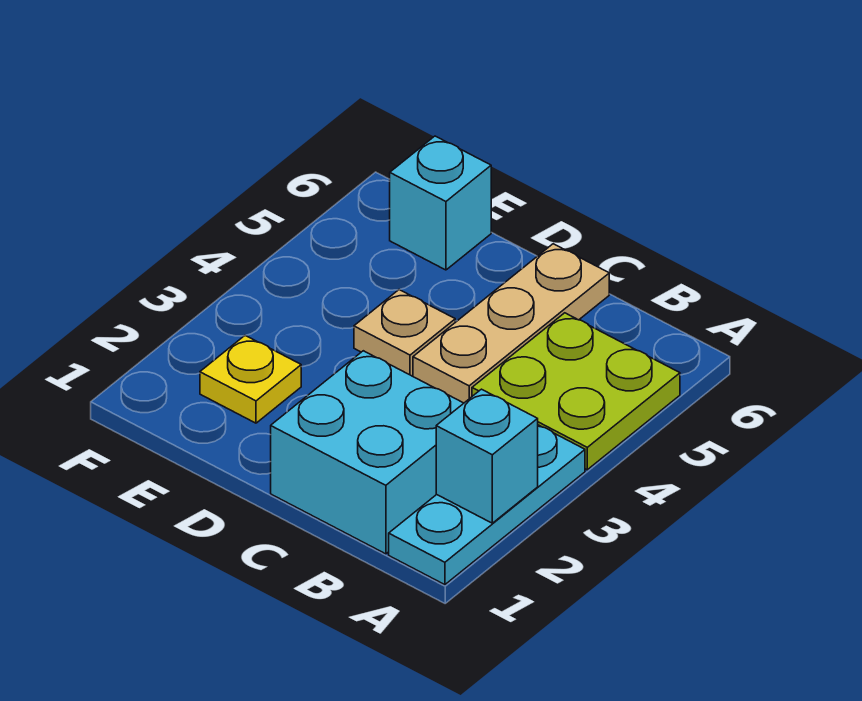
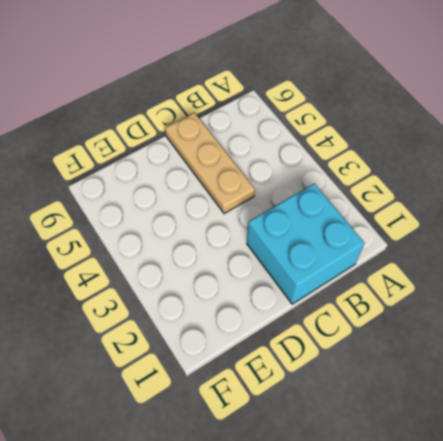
none -> cyan plate A1:A3 level 1
none -> lime plate A4:B5 level 1

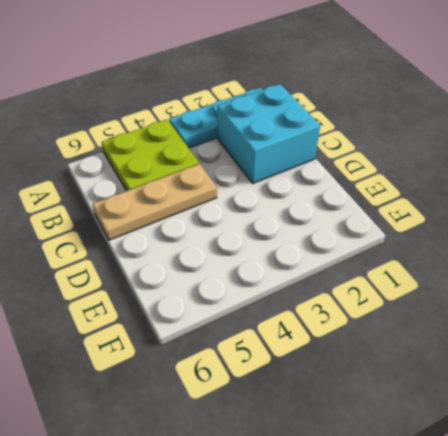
none -> tan plate D4 level 1
none -> yellow plate E2 level 1

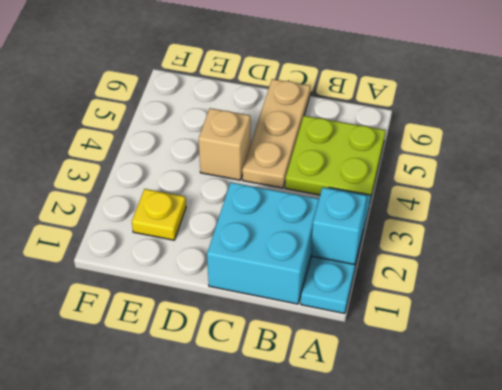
tan brick D4 level 1 -> tan plate D4 level 1
none -> cyan brick E6 level 1

